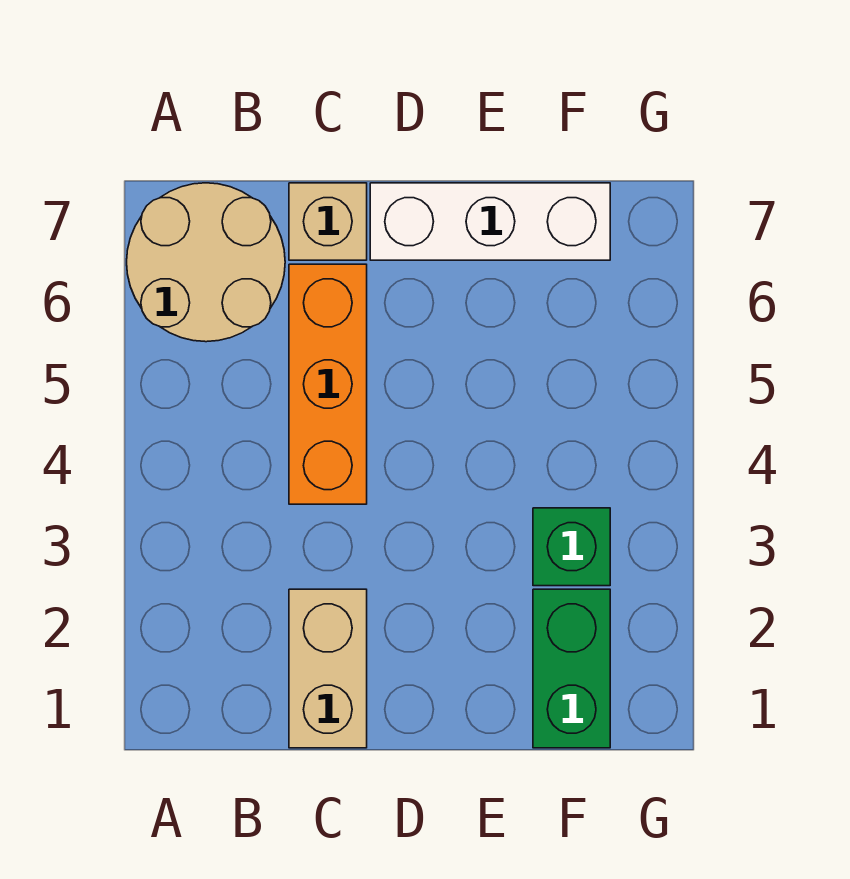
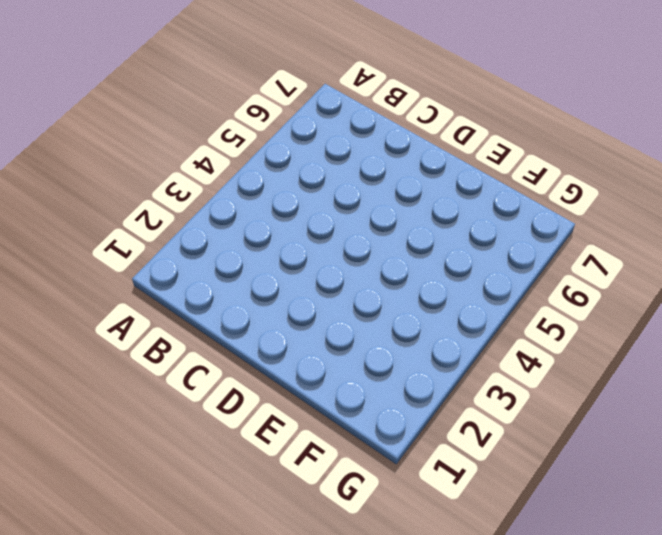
none -> tan round brick A6:B7 level 1
none -> tan brick C1:C2 level 1

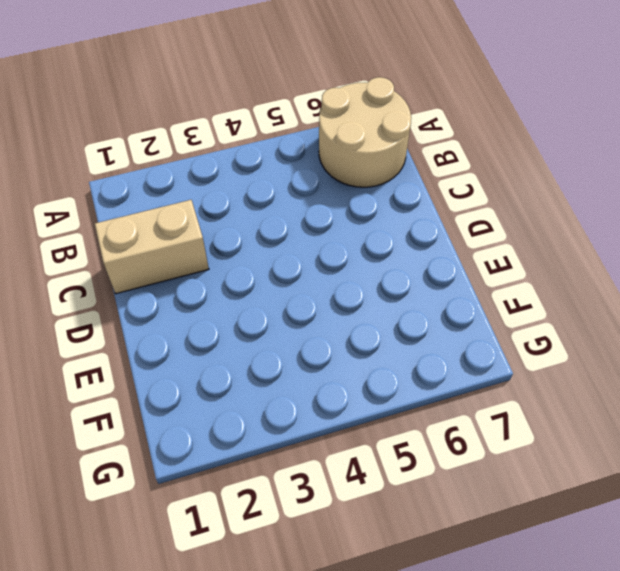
none -> orange brick C4:C6 level 1
none -> tan brick C7 level 1

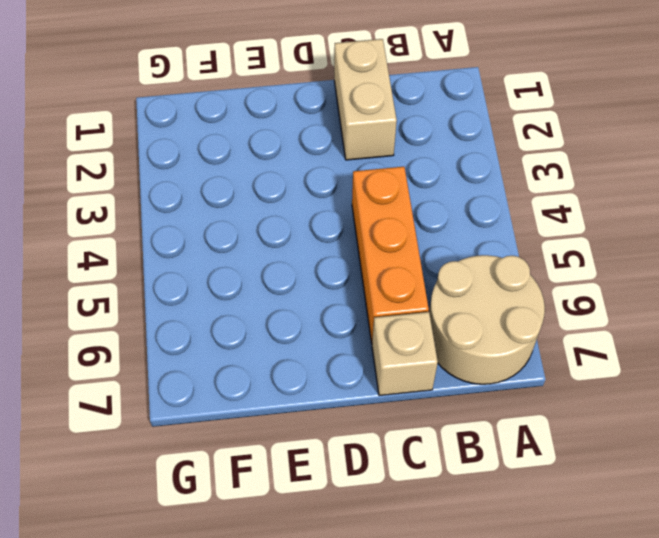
none -> white brick D7:F7 level 1
none -> green brick F1:F2 level 1

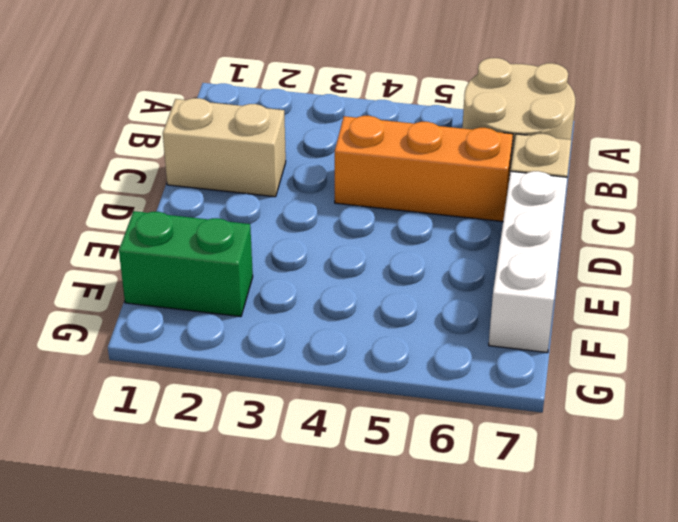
none -> green brick F3 level 1

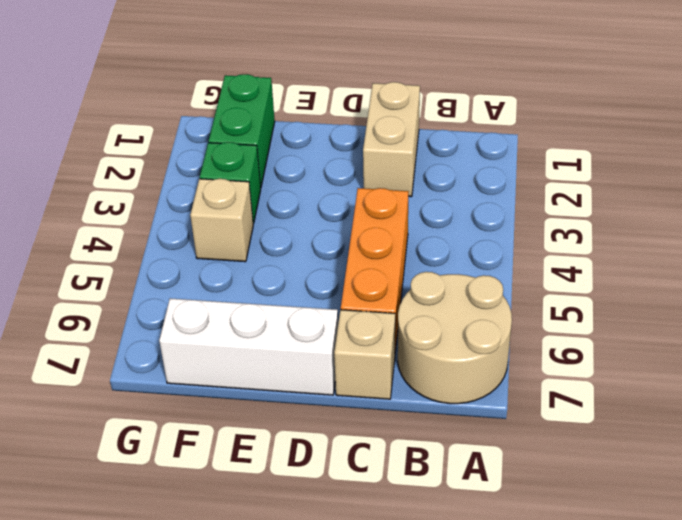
tan brick F4 level 1 -> none

